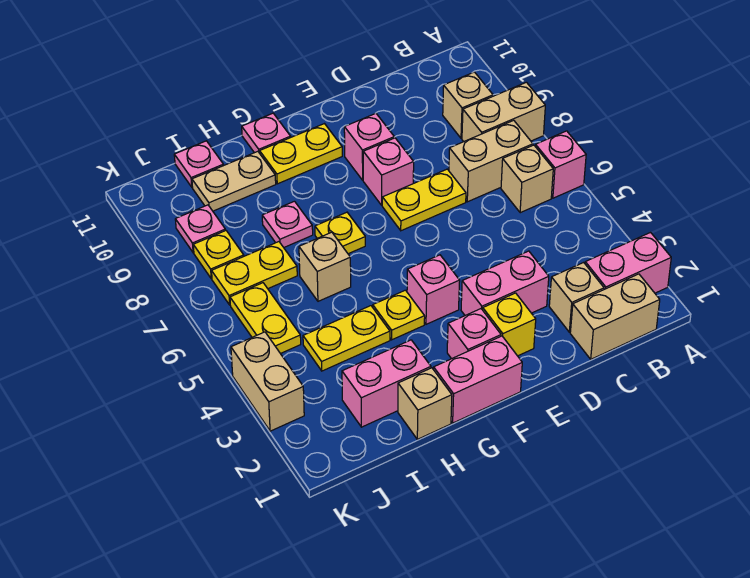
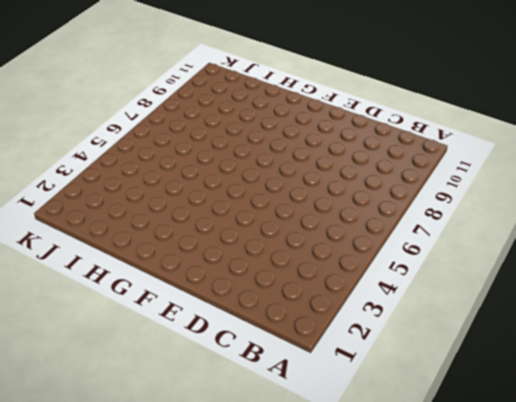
none -> pink brick A2:B2 level 1
none -> pink brick A6 level 1
none -> tan brick A8:B8 level 1
none -> tan brick B1:C1 level 1

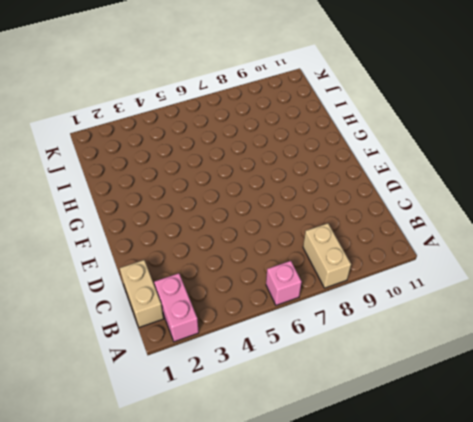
none -> tan brick B6 level 1
none -> tan brick B7:C7 level 1
none -> tan brick B9 level 1
none -> tan brick C2 level 1

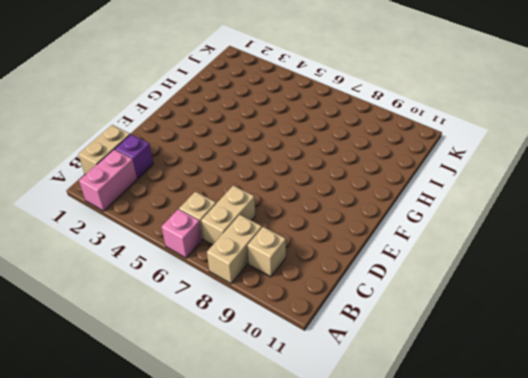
purple brick C2 level 1 -> tan brick C2 level 1
none -> pink brick D3:E3 level 1
none -> yellow plate D7:E7 level 1
none -> yellow brick E2 level 1
none -> pink brick E8 level 1

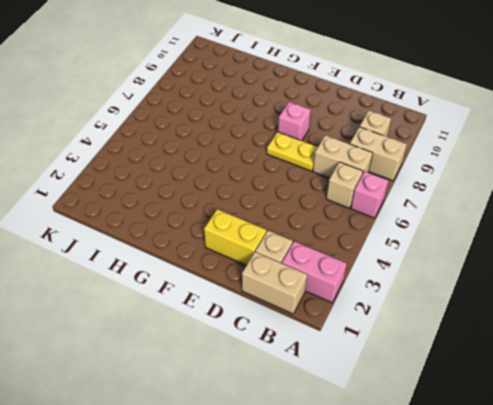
yellow brick D2:E2 level 1 -> yellow brick E2 level 1
none -> pink brick D3:E3 level 1
none -> pink brick E9 level 1
none -> pink brick F1:G1 level 1
none -> pink brick F2 level 1

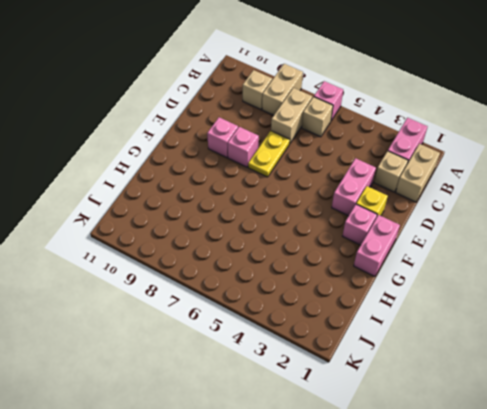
none -> pink brick F4 level 1
none -> yellow plate F10:G10 level 1
none -> yellow plate G4 level 1
none -> yellow plate G7 level 1

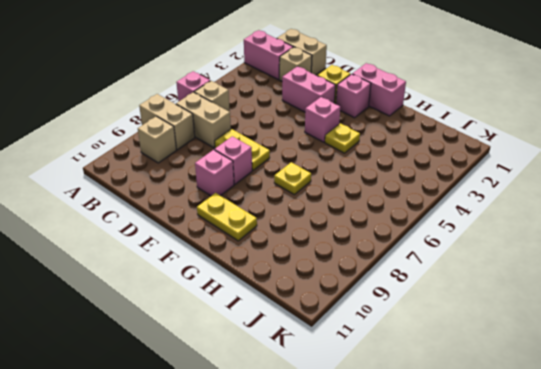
none -> pink plate G11 level 1
none -> tan brick H1 level 1
none -> pink brick H2:I2 level 1
none -> yellow plate H4:I4 level 1

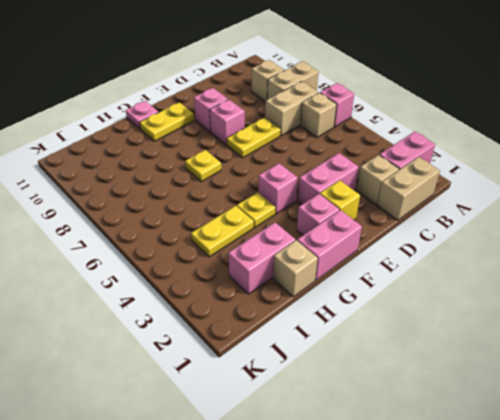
none -> tan brick H6 level 1
none -> pink plate H8 level 1
none -> tan plate H10:I10 level 1
none -> yellow plate I7:J7 level 1

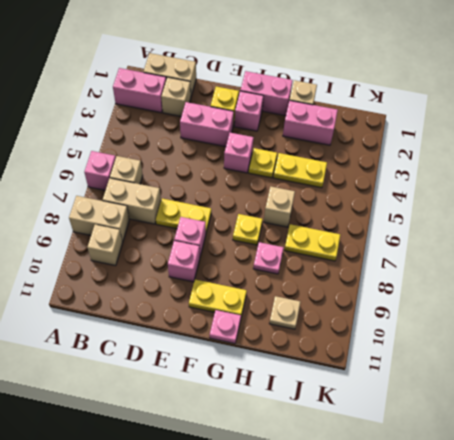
tan plate I10 level 1 -> tan plate H10:I10 level 1
none -> pink plate I11 level 1
none -> yellow plate J5:J6 level 1
none -> yellow plate J8 level 1
none -> pink plate J9 level 1

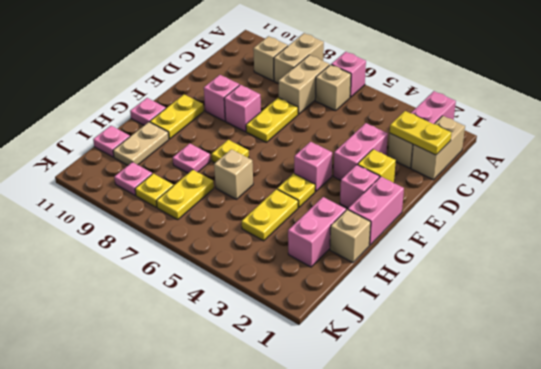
yellow plate C1:C2 level 2 -> yellow plate J5:J6 level 1
none -> tan brick K3:K4 level 1

